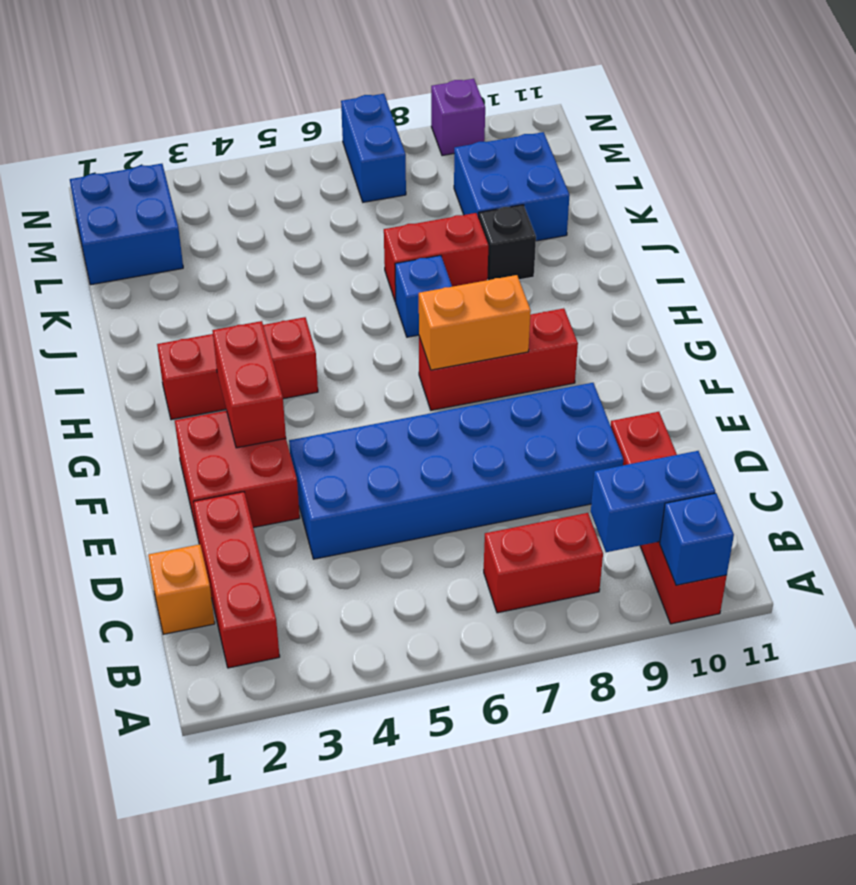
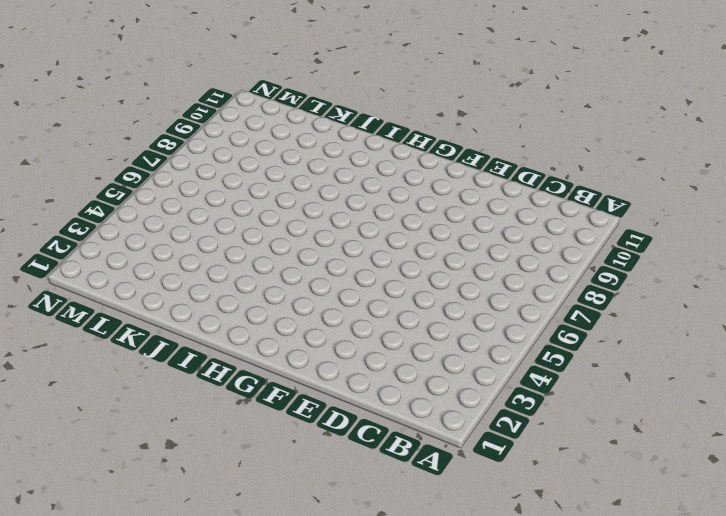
none -> red brick A10:D10 level 1
none -> red brick B2:D2 level 1
none -> red brick B7:B8 level 1

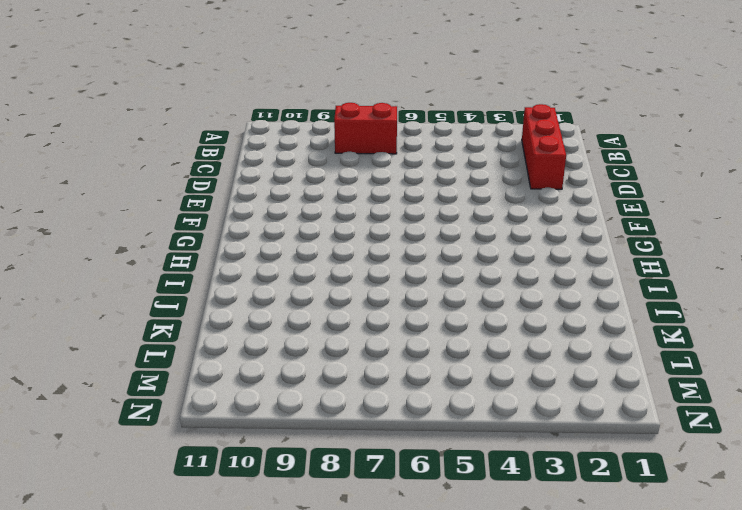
none -> red brick A10:D10 level 1
none -> orange brick C1 level 1
none -> blue brick D4:E9 level 1

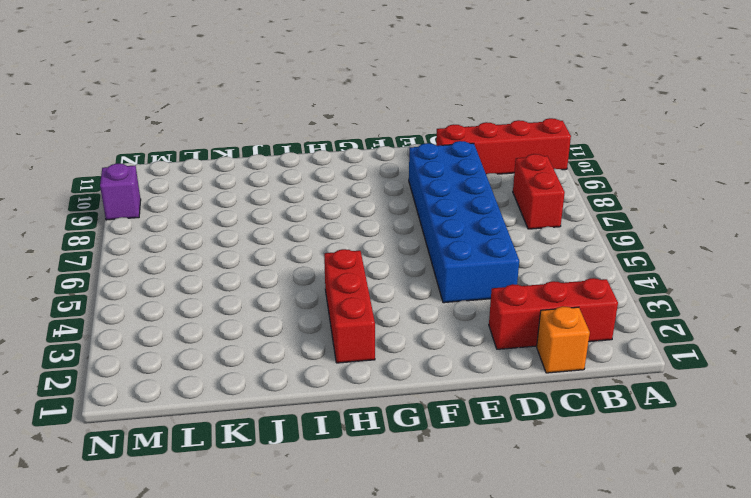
none -> red brick E2:F3 level 1
none -> red brick G7:G9 level 1
none -> blue brick I7 level 1

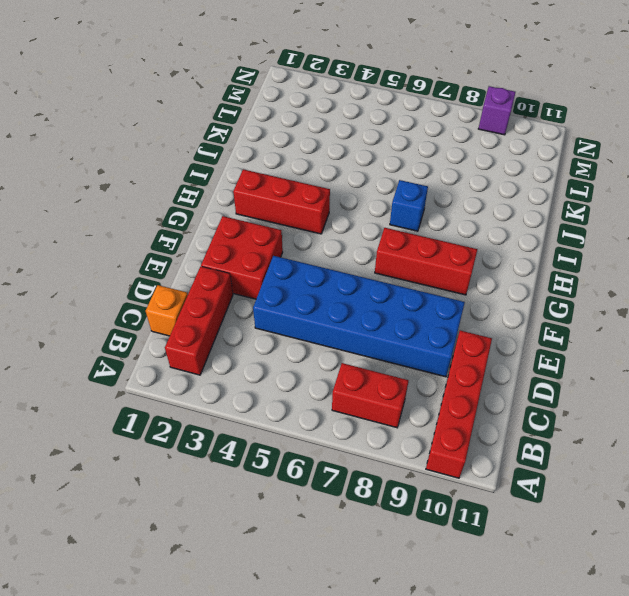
none -> red brick J7:J8 level 1
none -> black brick J9 level 1
none -> blue brick K9:L10 level 1

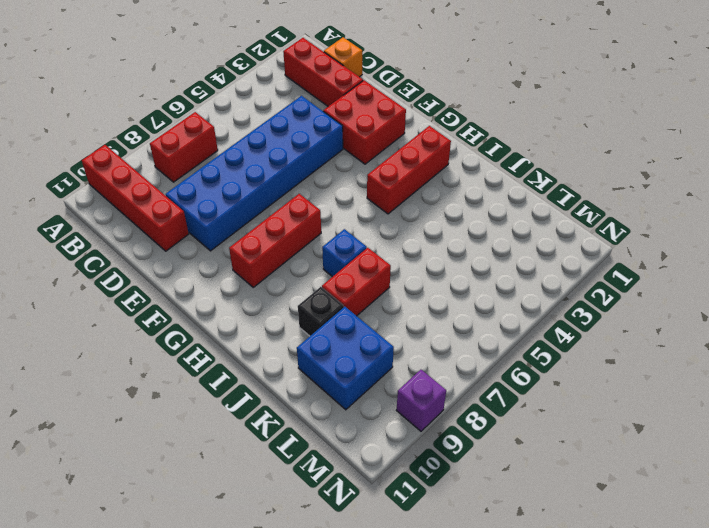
none -> blue brick L1:M2 level 1
none -> blue brick M7:N7 level 1
none -> blue brick A10 level 2

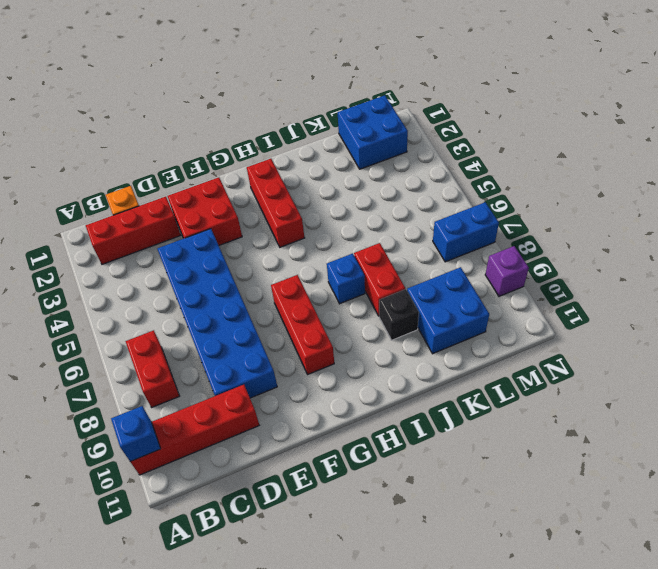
none -> blue brick B9:B10 level 2
none -> red brick F3:G3 level 2
none -> orange brick G7:G8 level 2

